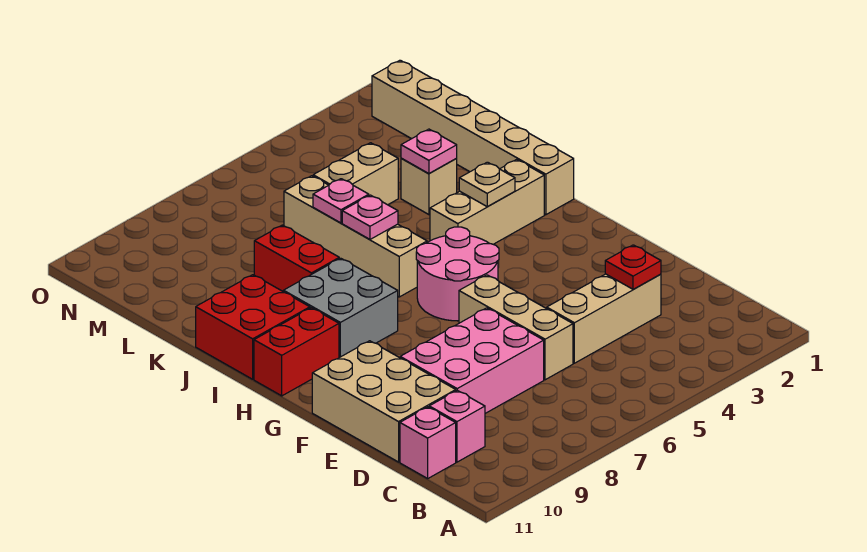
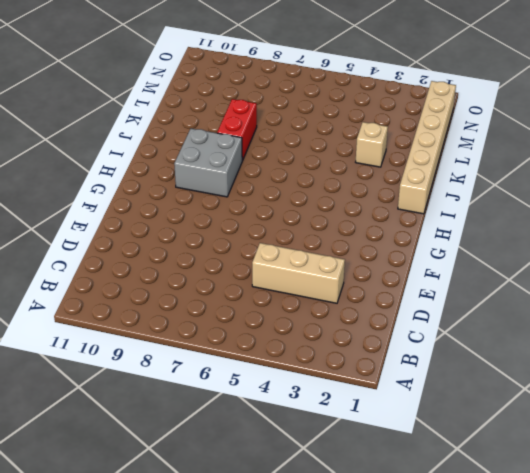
none -> pink brick C10 level 1
none -> pink brick C11 level 1
none -> tan brick D6:F6 level 1

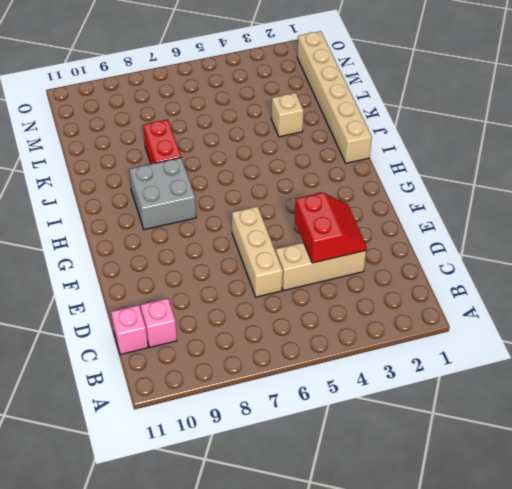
red slope D3:E4 level 2 top 4 -> red plate D3 level 2
none -> pink brick D7:E9 level 1
none -> tan brick D10:F11 level 1
none -> pink round brick G5:H6 level 1

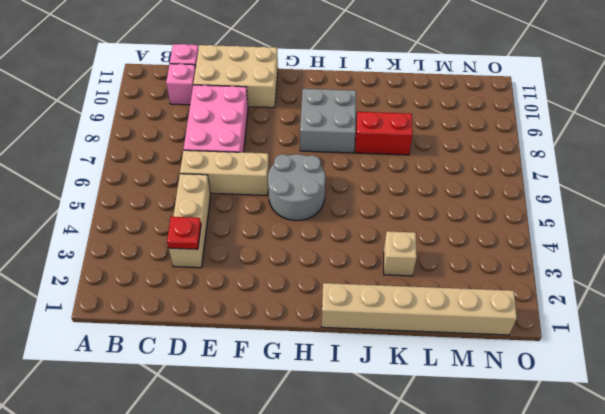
grey round brick G5:H6 level 1 -> pink round brick G5:H6 level 1
none -> red brick H10:H11 level 1
none -> tan brick I2:I4 level 1
none -> tan brick I6:L6 level 1

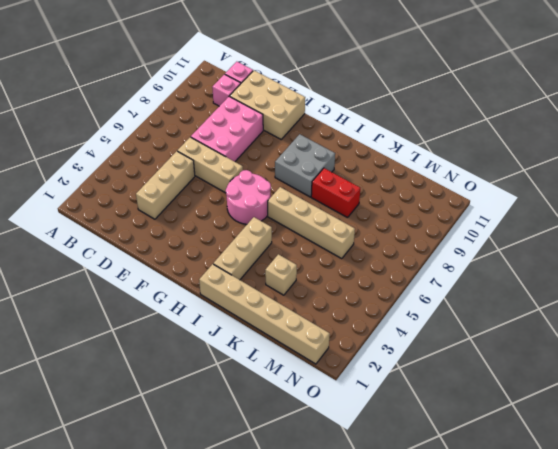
none -> red brick H10:H11 level 1
none -> red brick I10:J11 level 1
none -> tan brick L4:L5 level 1

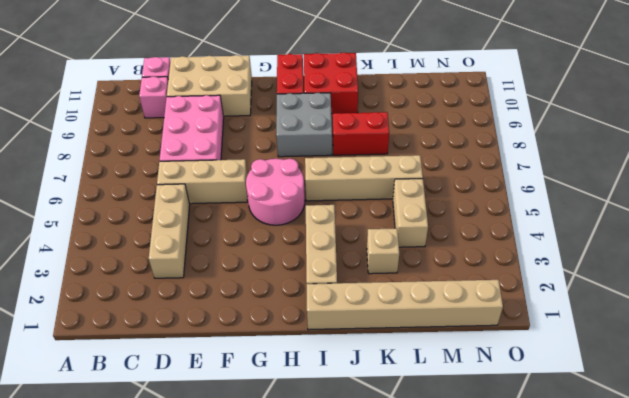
none -> red plate D3 level 2
none -> tan plate I3 level 2
none -> pink plate J6 level 2

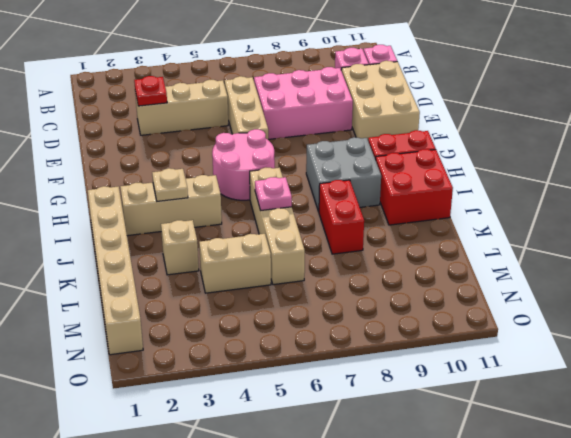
none -> pink plate K3 level 2
none -> pink plate K6 level 2

